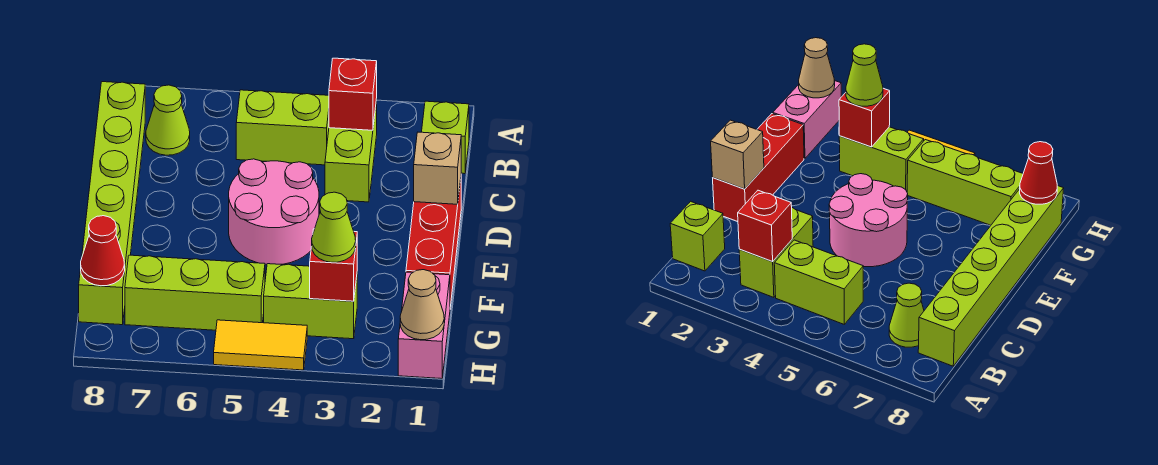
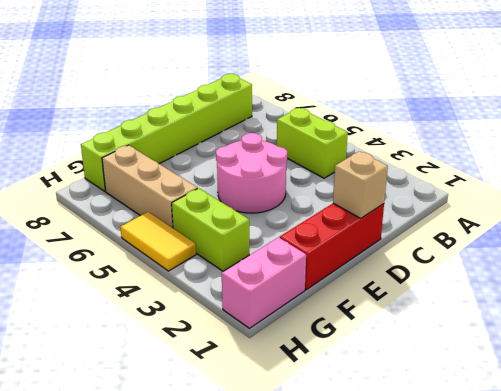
tan brick G5:G7 level 1 -> lime brick G5:G7 level 1
none -> lime brick B1 level 1
none -> lime brick B3:C3 level 1
none -> lime cone B7 level 1

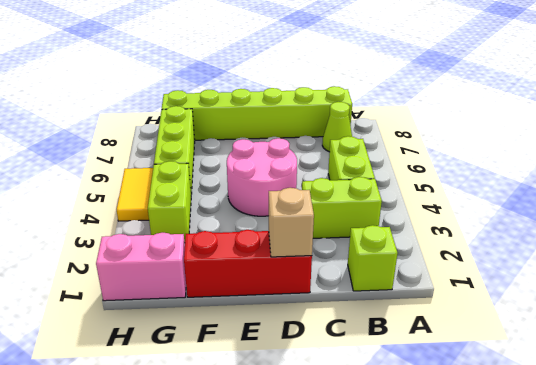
none -> red brick B3 level 2
none -> red brick G3 level 2
none -> red cone G8 level 2

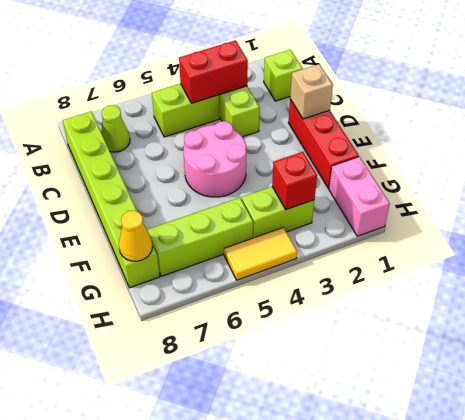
red brick B3:B4 level 2 -> red brick B3 level 2
yellow cone G8 level 2 -> red cone G8 level 2
none -> tan cone H1 level 2
none -> lime cone G3 level 3

